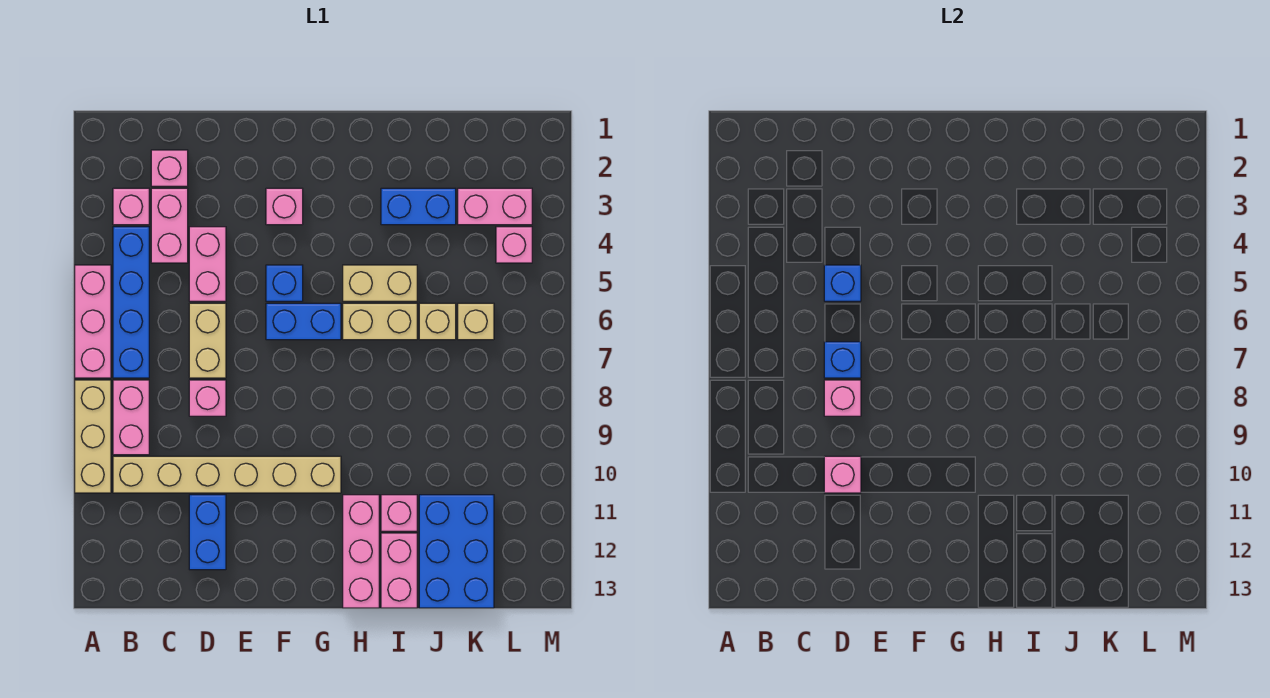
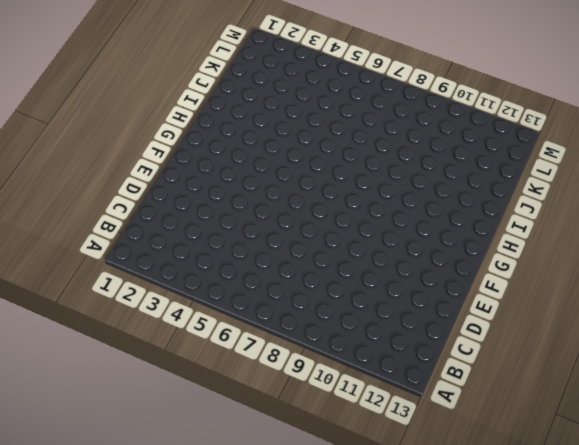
none -> pink brick A5:A7 level 1
none -> tan brick A8:A10 level 1
none -> pink brick B3 level 1
none -> blue brick B4:B7 level 1

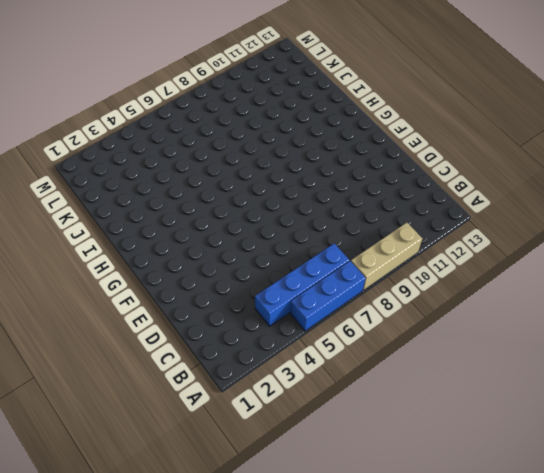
blue brick A5:A7 level 1 -> pink brick A5:A7 level 1
none -> pink brick B3 level 1
none -> pink brick B8:B9 level 1
none -> tan brick B10:G10 level 1
none -> pink brick C2 level 1

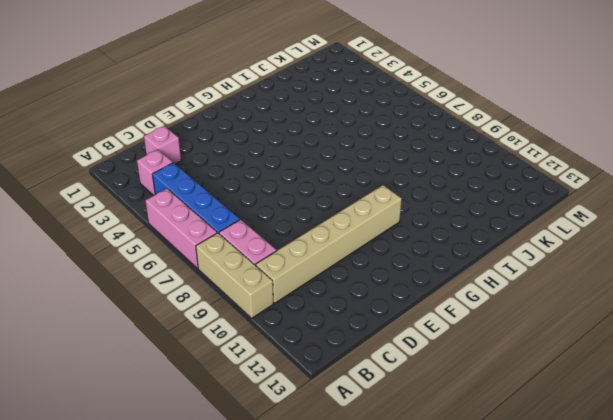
none -> pink brick C3:C4 level 1
none -> pink brick D4:D5 level 1
none -> tan brick D6:D7 level 1
none -> pink brick D8 level 1

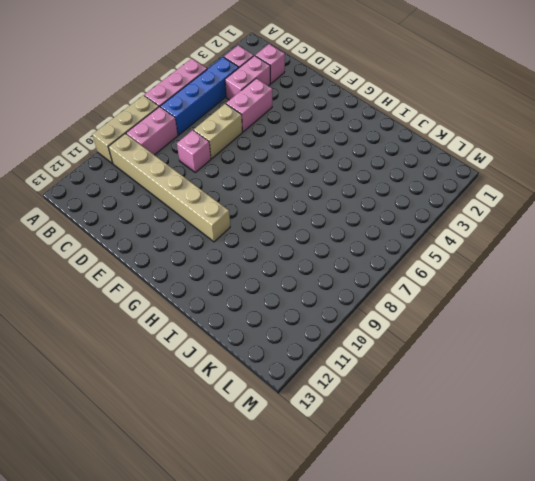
none -> blue brick D11:D12 level 1
none -> pink brick F3 level 1
none -> blue brick F5 level 1
none -> blue brick F6:G6 level 1

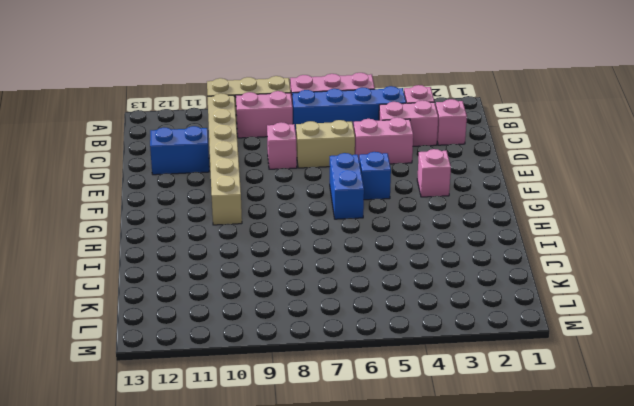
none -> tan brick H5:I5 level 1
none -> tan brick H6:I6 level 1
none -> pink brick H11:H13 level 1
none -> blue brick I3:J3 level 1

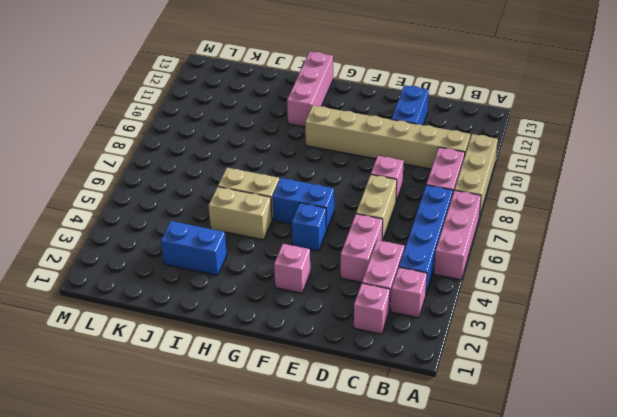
none -> pink brick I11 level 1
none -> pink brick I12:I13 level 1
none -> tan brick J6 level 1
none -> blue brick J11:K13 level 1

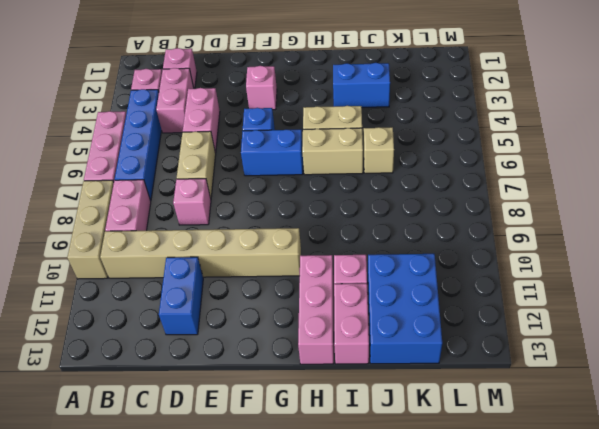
none -> pink brick K3:L3 level 1
none -> tan brick K6 level 1
none -> pink brick L4 level 1
none -> blue brick D5 level 2

